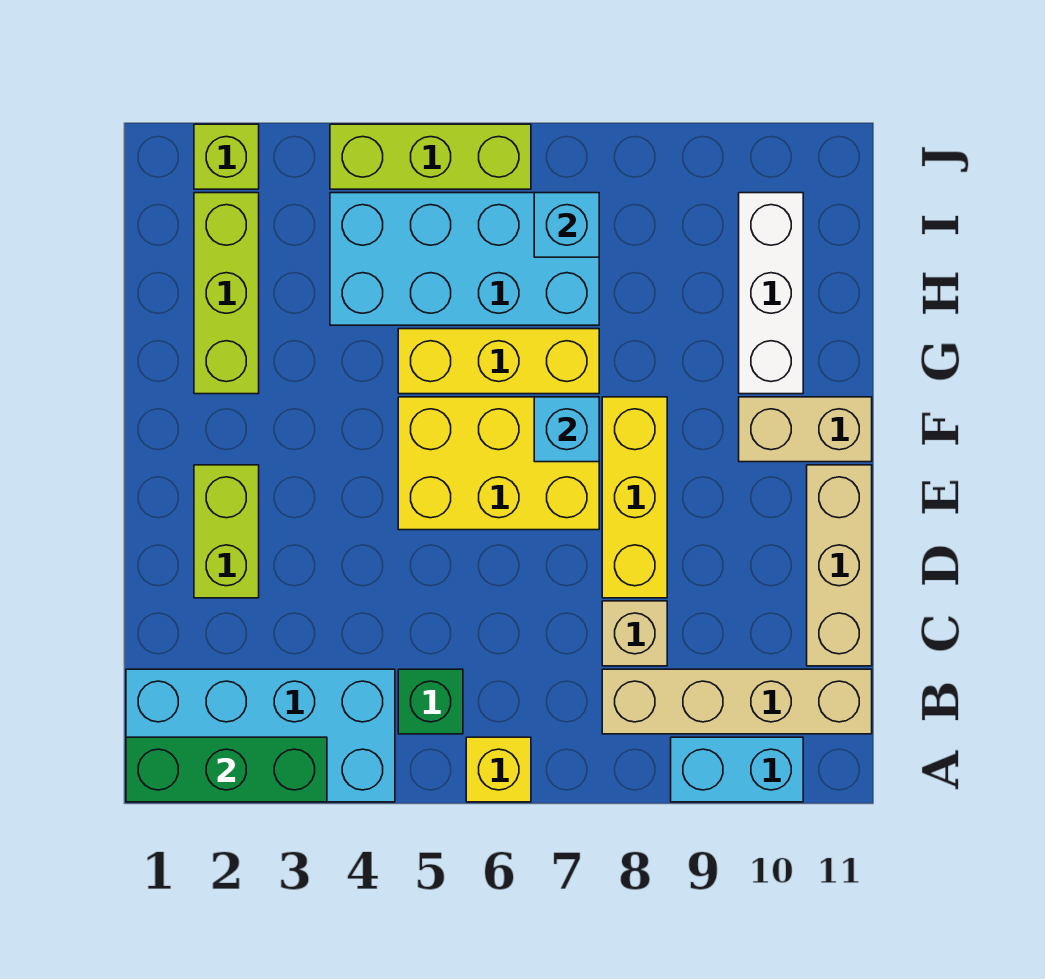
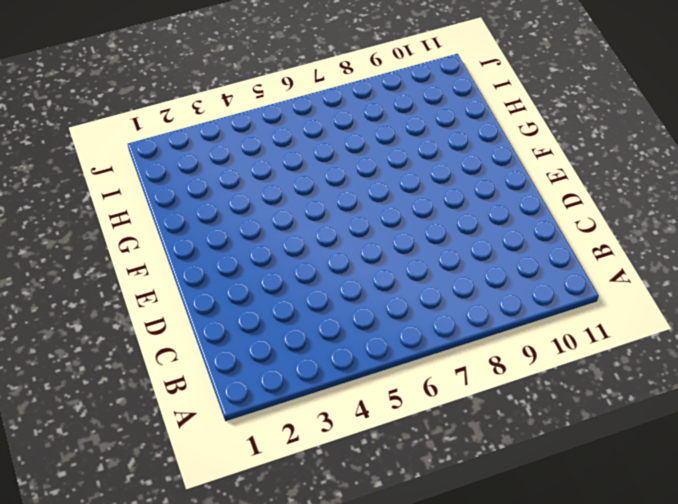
none -> cyan brick A1:B4 level 1
none -> yellow brick A6 level 1
none -> cyan brick A9:A10 level 1

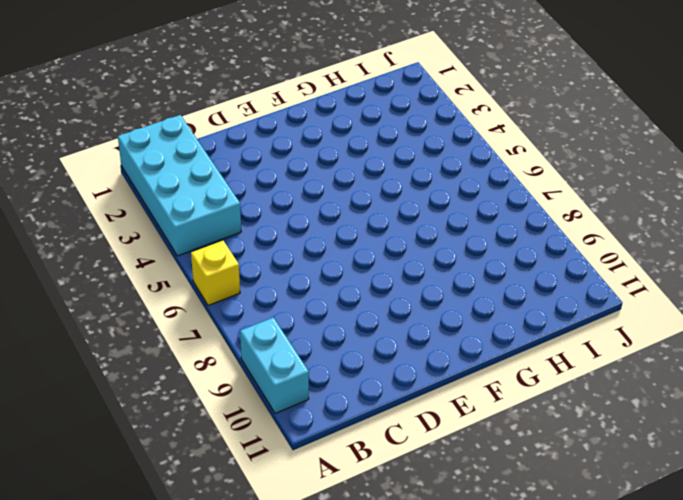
none -> green brick B5 level 1
none -> tan brick B8:B11 level 1
none -> tan brick C8 level 1

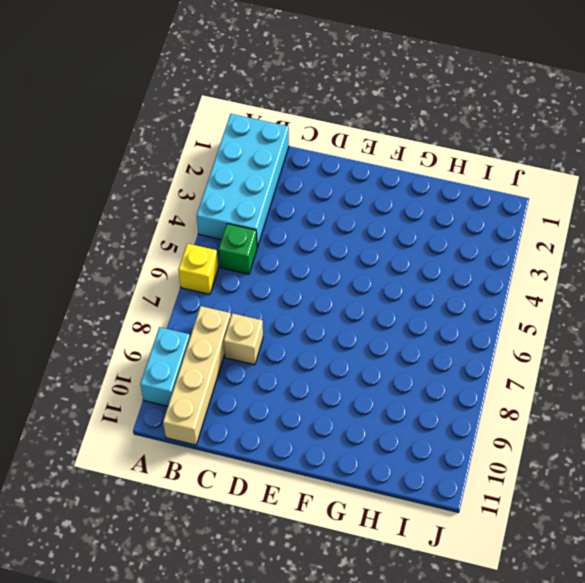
none -> tan brick C11:E11 level 1
none -> lime brick D2:E2 level 1
none -> yellow brick D8:F8 level 1

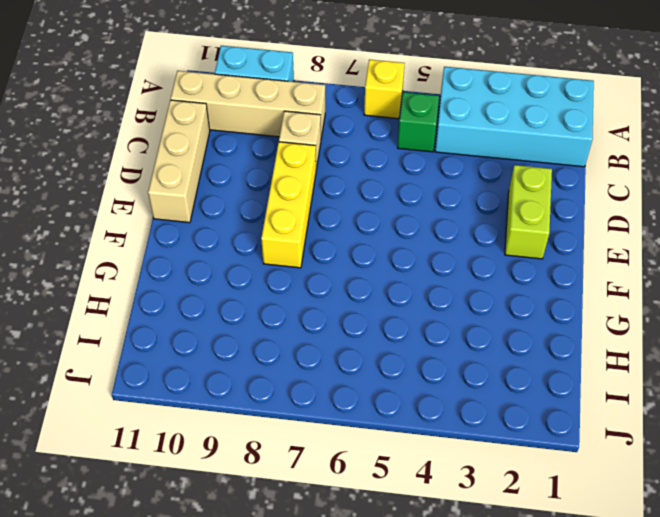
none -> yellow brick E5:F7 level 1
none -> tan brick F10:F11 level 1
none -> lime brick G2:I2 level 1

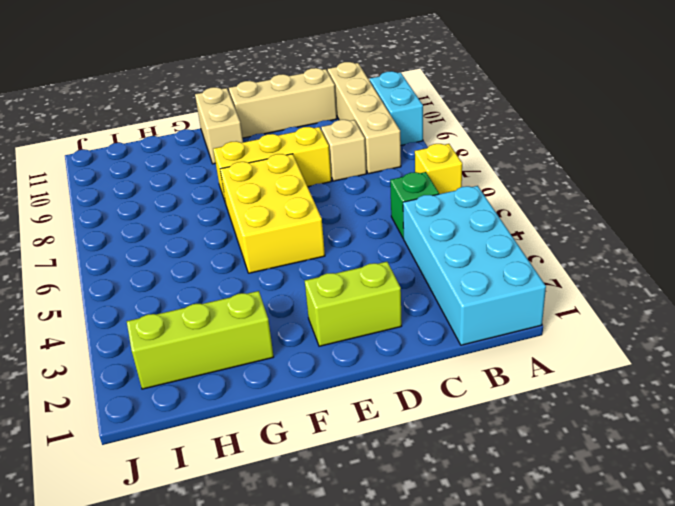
none -> yellow brick G5:G7 level 1
none -> white brick G10:I10 level 1
none -> cyan brick H4:I7 level 1

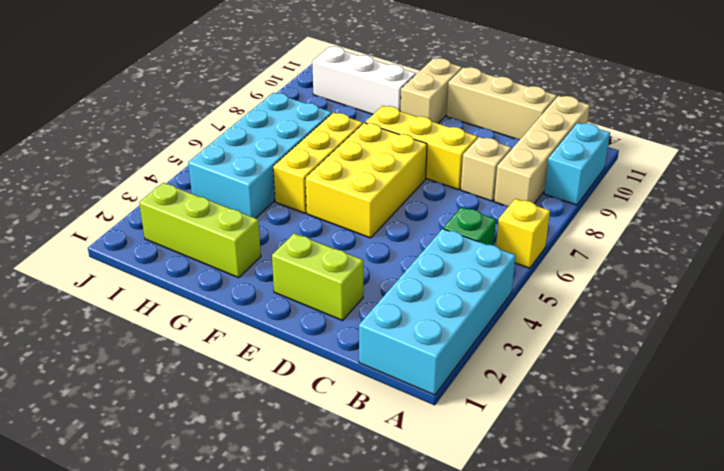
none -> lime brick J2 level 1
none -> lime brick J4:J6 level 1
none -> green brick A1:A3 level 2

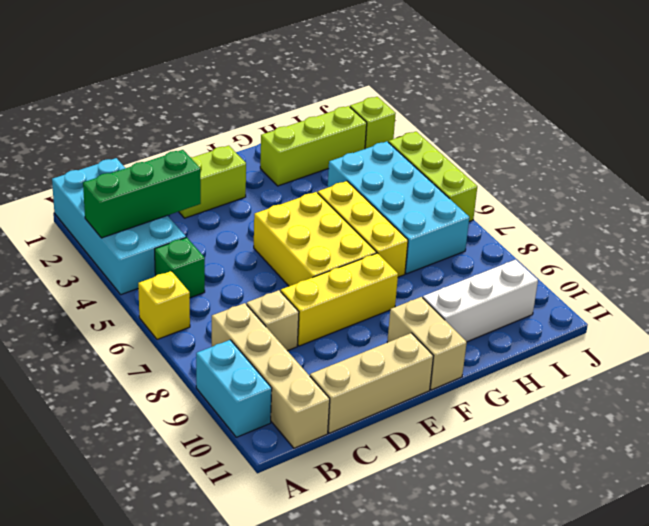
green brick A3:C3 level 2 -> green brick A1:A3 level 2
none -> cyan brick F7 level 2
none -> cyan brick I7 level 2

